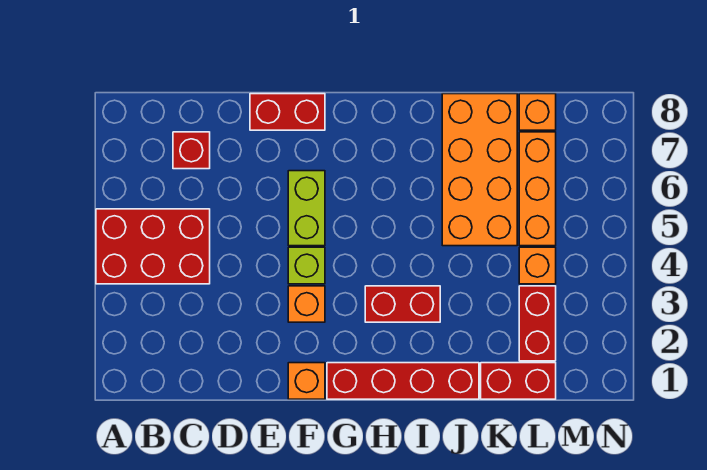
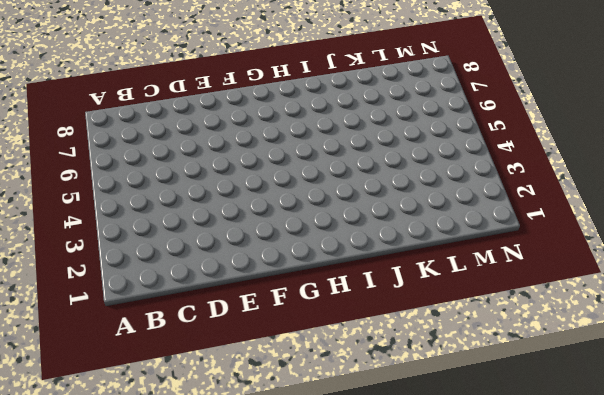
none -> red brick A4:C5 level 1
none -> red brick C7 level 1
none -> red brick E8:F8 level 1

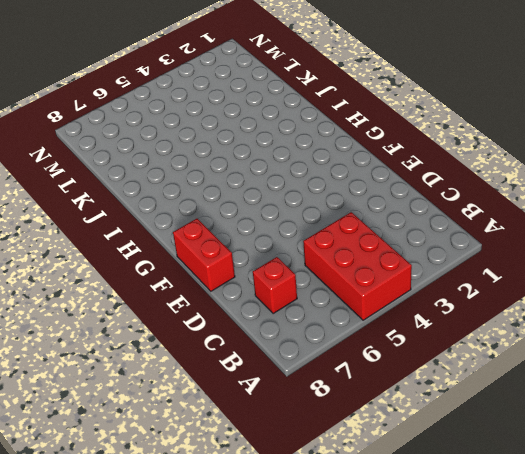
none -> orange brick F1 level 1
none -> orange brick F3 level 1
none -> lime brick F4 level 1

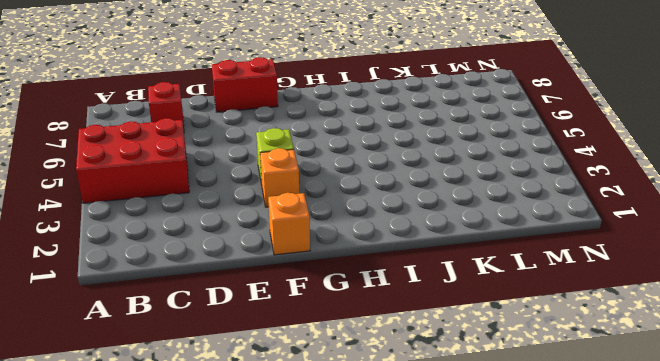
none -> lime brick F5:F6 level 1
none -> red brick G1:J1 level 1
none -> red brick H3:I3 level 1

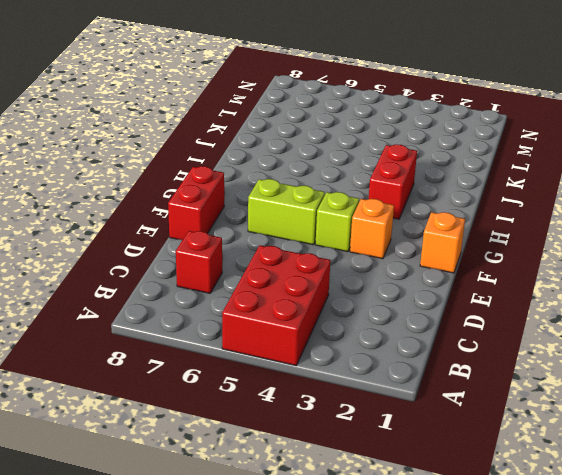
none -> red brick G1:J1 level 1
none -> orange brick J5:K8 level 1
none -> red brick K1:L1 level 1

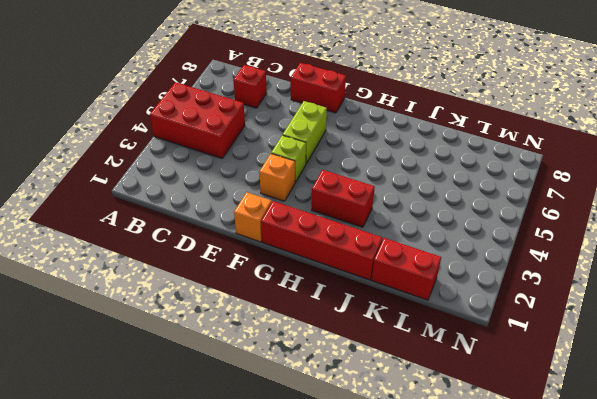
none -> orange brick J5:K8 level 1
none -> red brick L2:L3 level 1
none -> orange brick L4 level 1

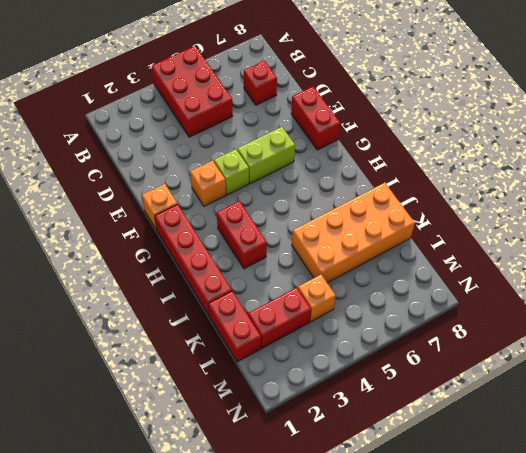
none -> orange brick L5:L7 level 1
none -> orange brick L8 level 1

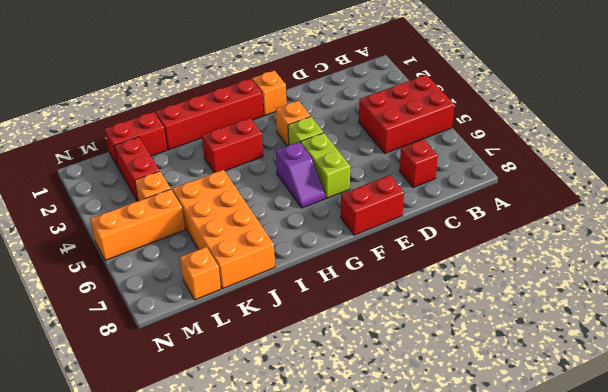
purple slope G5:G6 level 1 top 5 -> none
orange brick L5:N5 level 1 -> orange brick L5:L7 level 1

